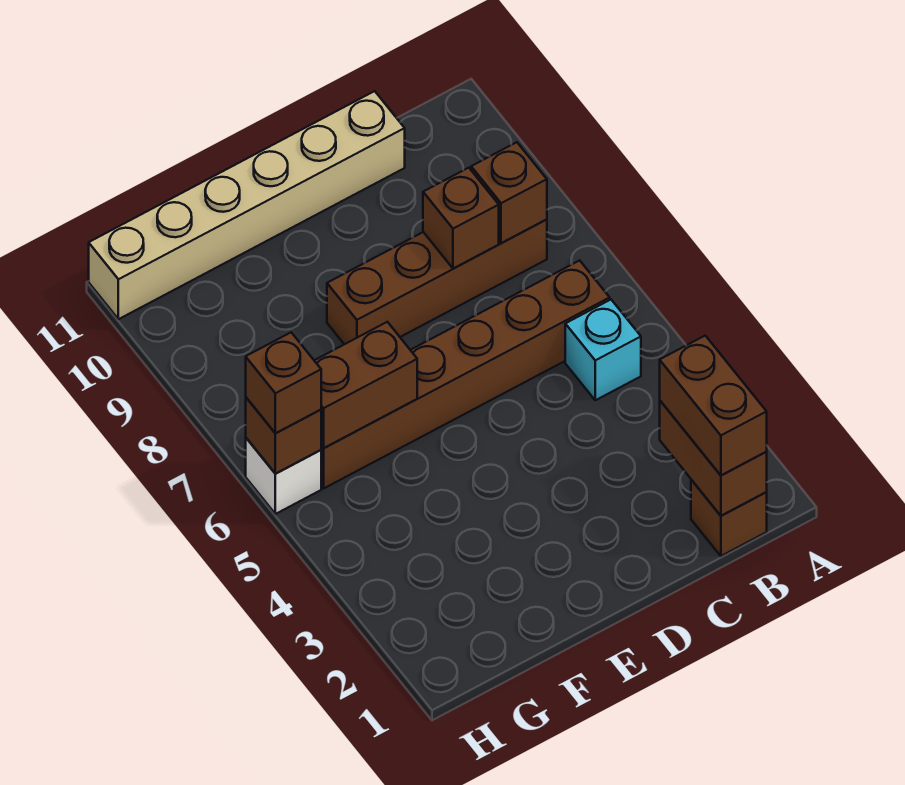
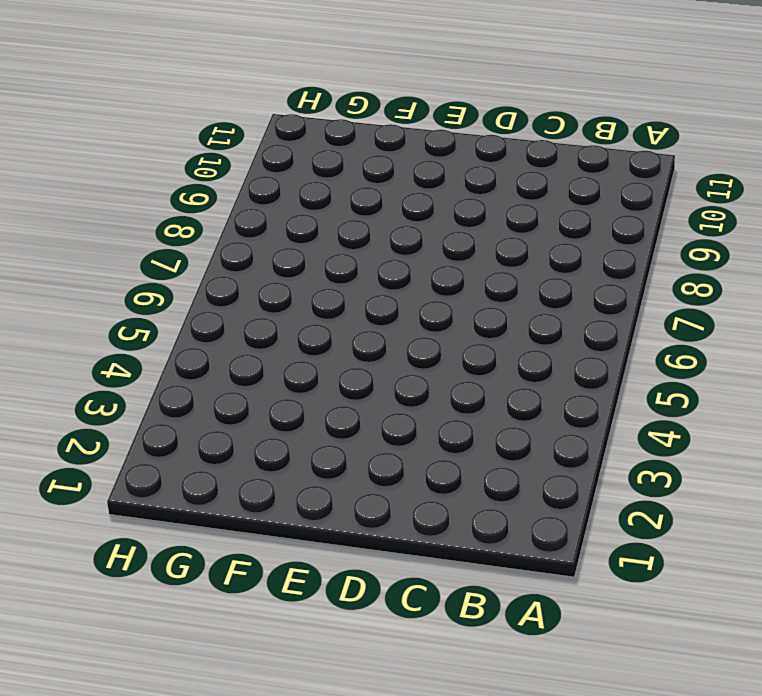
none -> brown brick B1 level 1
none -> cyan brick B5 level 1
none -> brown brick B6:G6 level 1

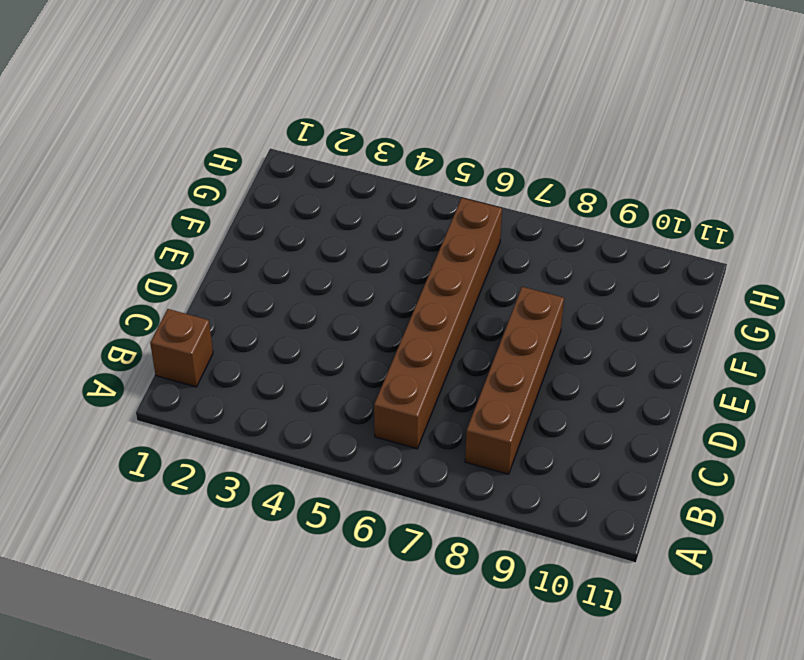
none -> cyan brick B5 level 1
none -> tan brick C11:H11 level 1
none -> white brick H6 level 1

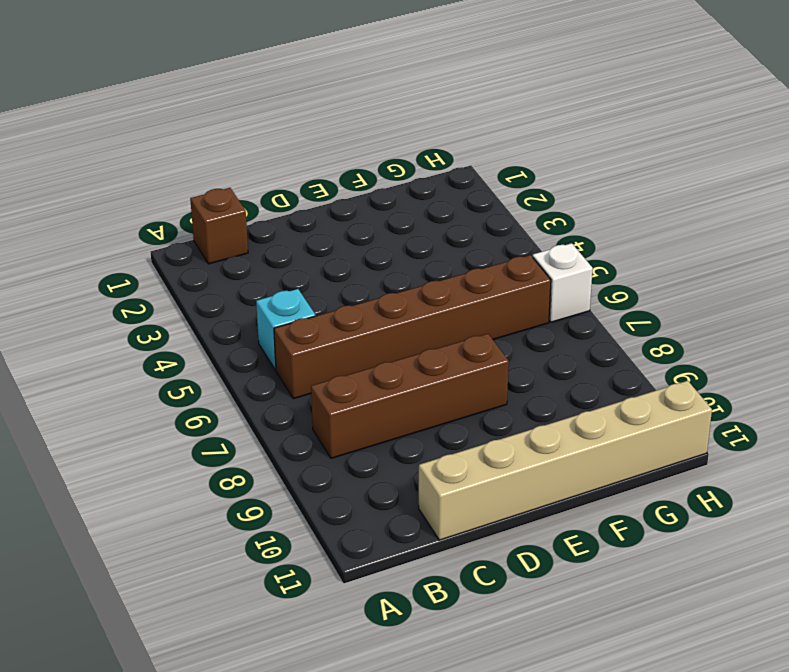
none -> brown brick B1:B2 level 2
none -> brown brick B8 level 2
none -> brown brick C8 level 2

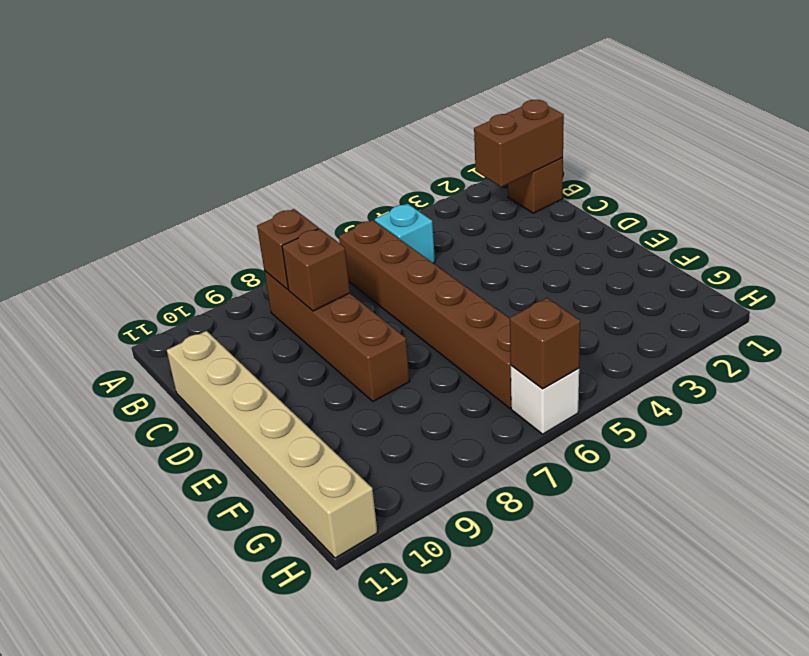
none -> brown brick F6:G6 level 2
none -> brown brick B1:B2 level 3
none -> brown brick H6 level 3

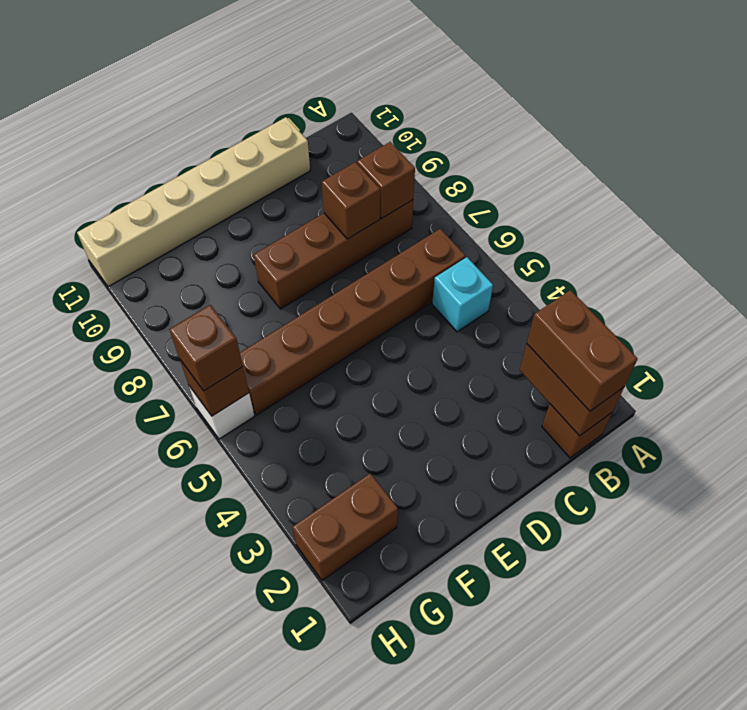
brown brick G2:H2 level 1 -> brown brick F6:G6 level 2

